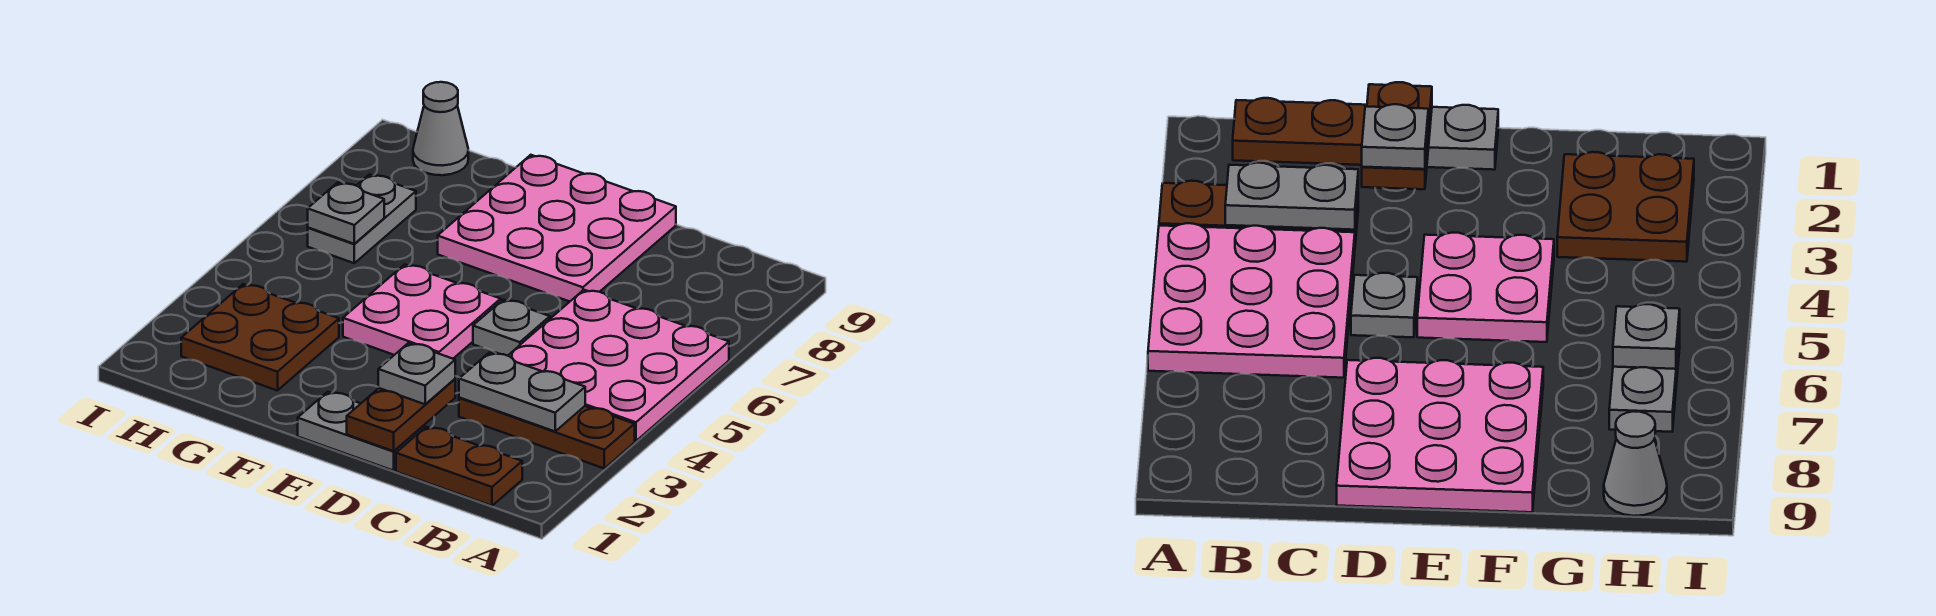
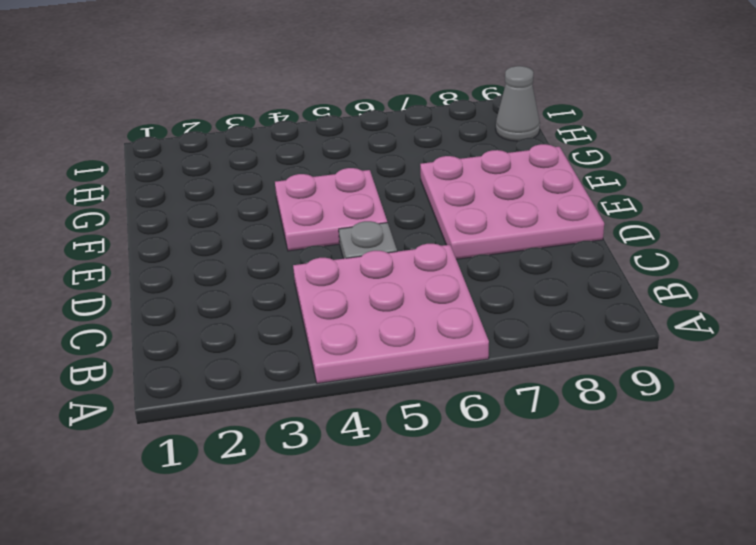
none -> brown plate A3:C3 level 1
none -> brown plate B1:C1 level 1
none -> grey plate D1:E1 level 1

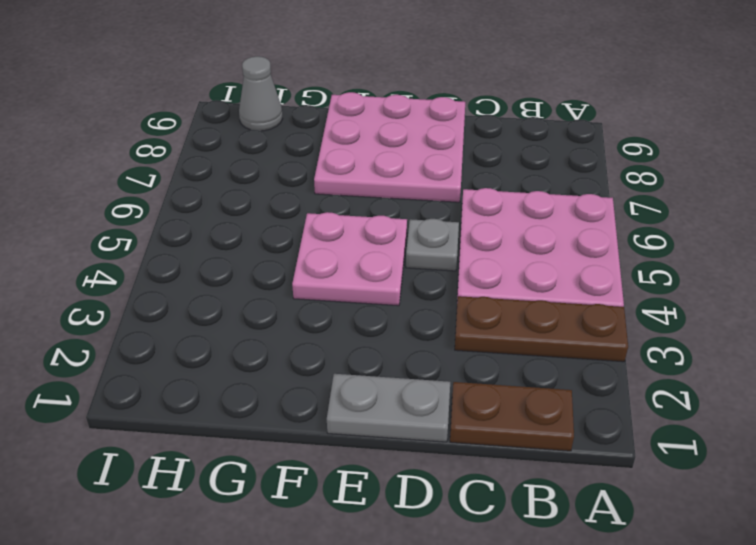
none -> brown plate G2:H3 level 1
none -> grey plate H6:H7 level 1
none -> grey plate B3:C3 level 2

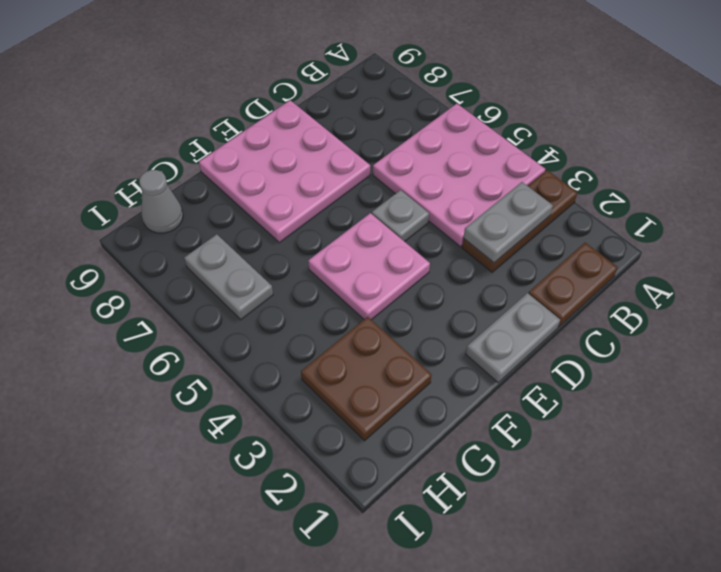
none -> brown plate D1:D2 level 2
none -> grey plate H6 level 2
none -> grey plate D2 level 3

